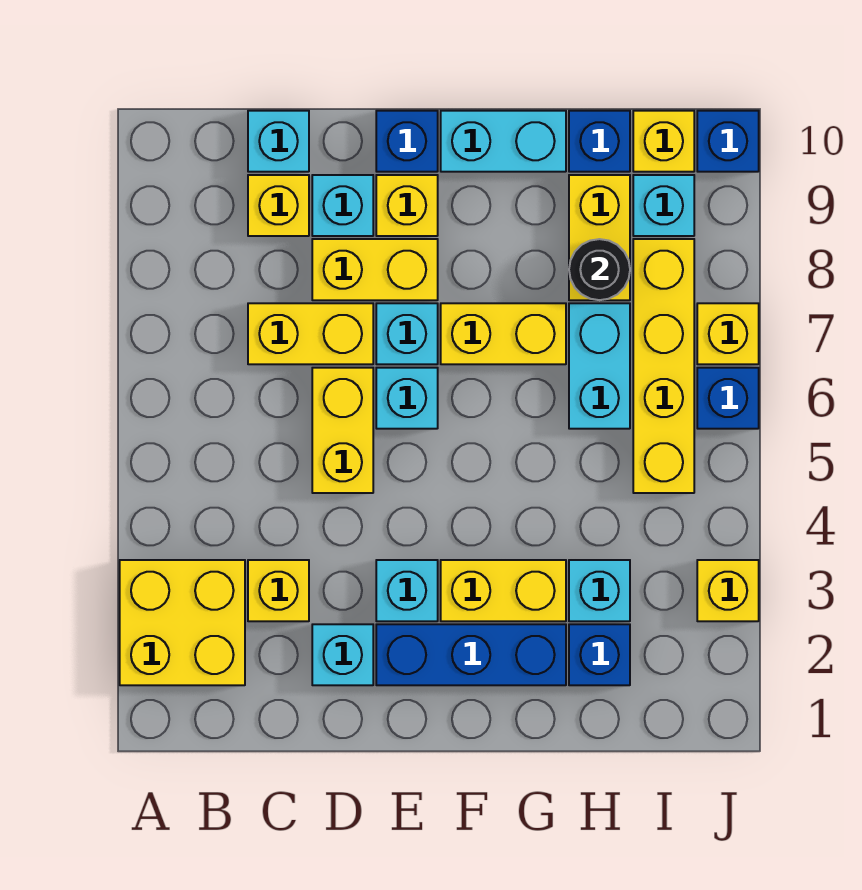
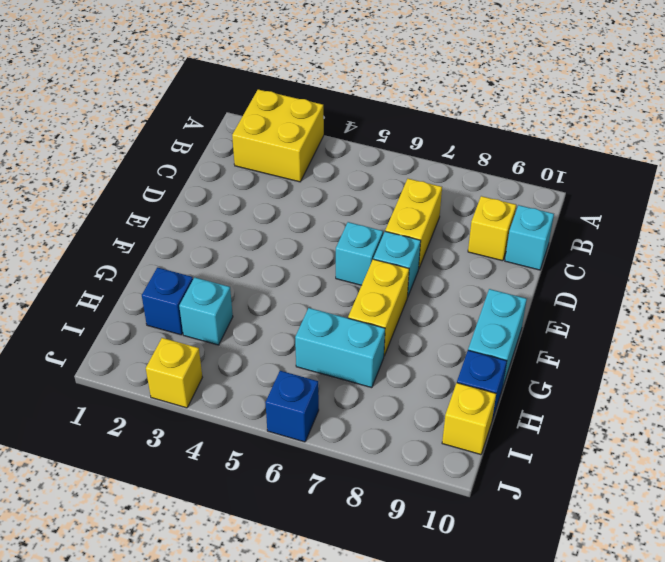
none -> yellow brick C3 level 1
none -> cyan brick D2 level 1
none -> yellow brick D5:D6 level 1
none -> yellow brick D8:E8 level 1

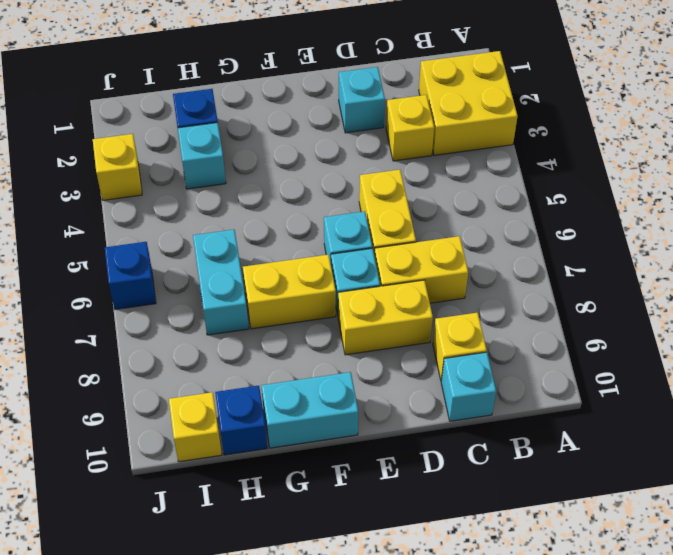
none -> cyan brick D9 level 1
none -> blue brick E2:G2 level 1
none -> cyan brick E3 level 1
none -> yellow brick E9 level 1

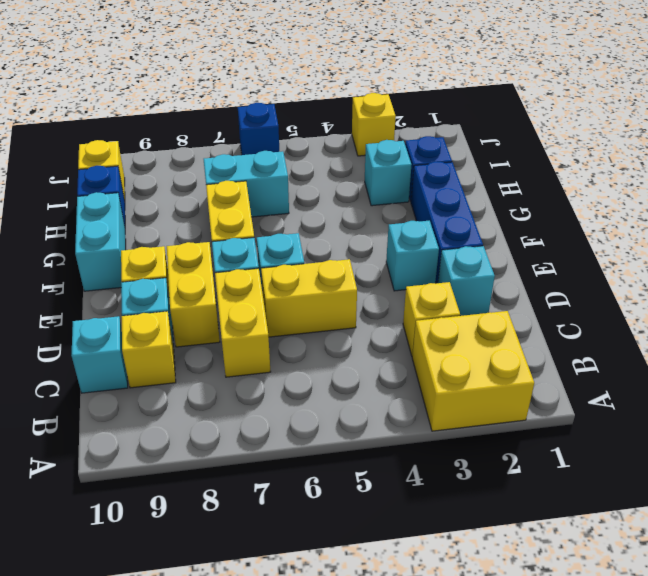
none -> blue brick E10 level 1
none -> yellow brick F3:G3 level 1
none -> yellow brick H8:H9 level 1
none -> yellow brick I5:I8 level 1

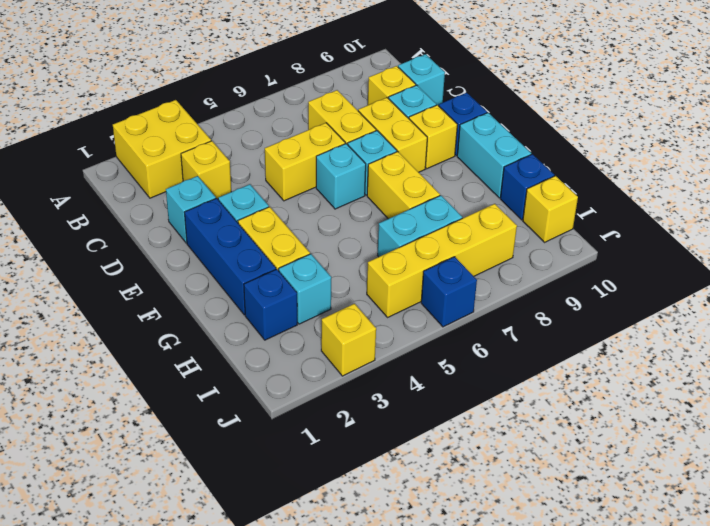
none -> yellow brick H8:H9 level 1
none -> cyan brick I9 level 1
none -> yellow brick J7 level 1
none -> blue brick J10 level 1

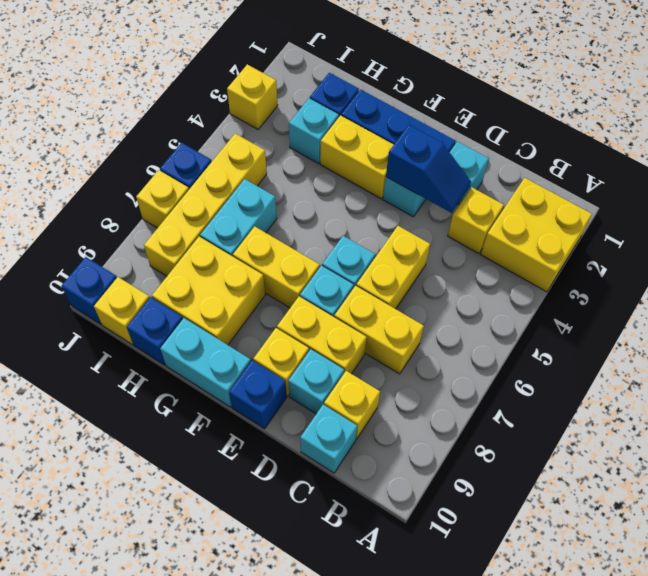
blue slope D3:E3 level 2 top E -> none
yellow brick G8:H9 level 1 -> yellow brick H8:H9 level 1
none -> cyan brick I9 level 1
none -> black round brick H8 level 2

